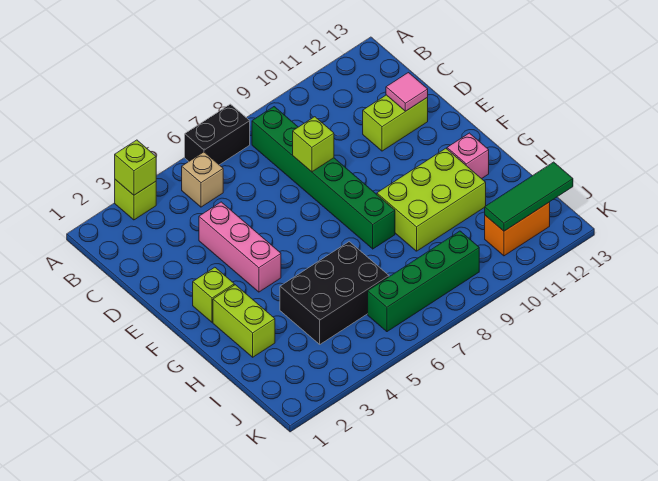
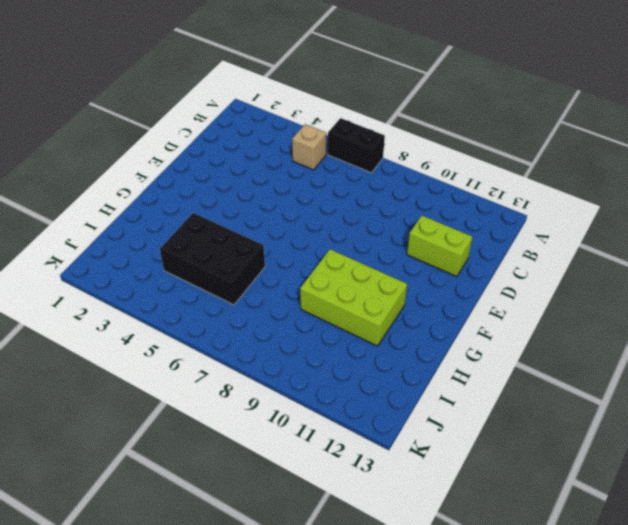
none -> lime brick A3 level 1
none -> green brick B8:G8 level 1
none -> pink brick D4:F4 level 1

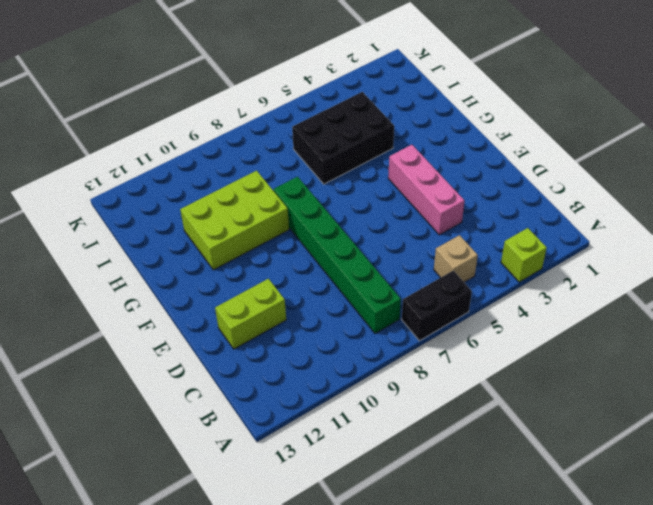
none -> lime brick F2 level 1
none -> lime brick G2:H2 level 1
none -> pink brick G12 level 1

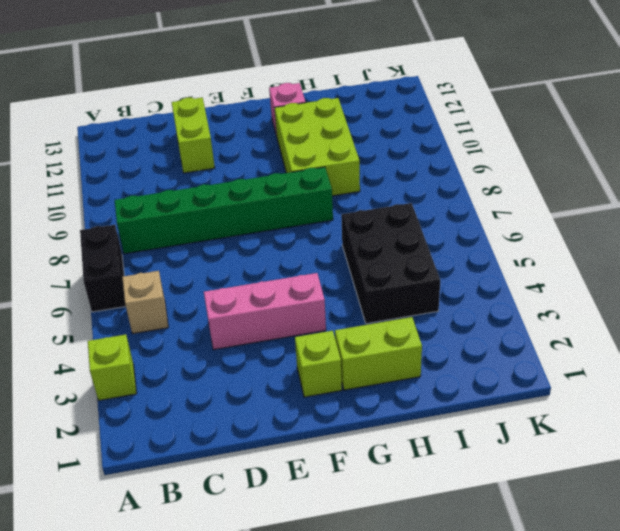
none -> green brick J6:J9 level 1
none -> orange brick J11:J12 level 1
none -> lime brick A3 level 2

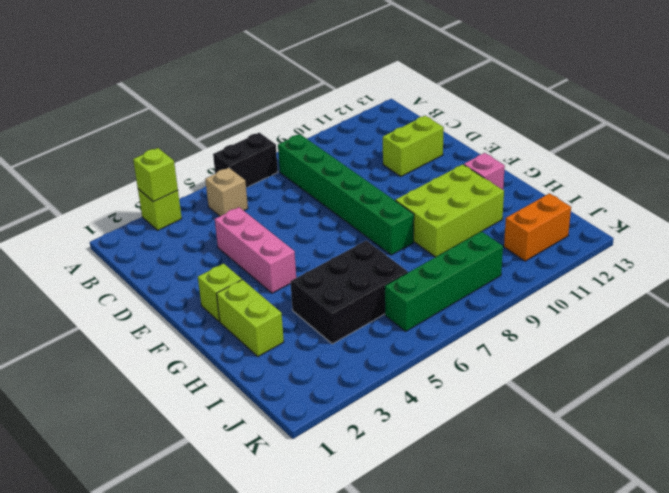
none -> lime brick D8 level 2
none -> pink tile D12 level 2
none -> green tile J11:J13 level 2

